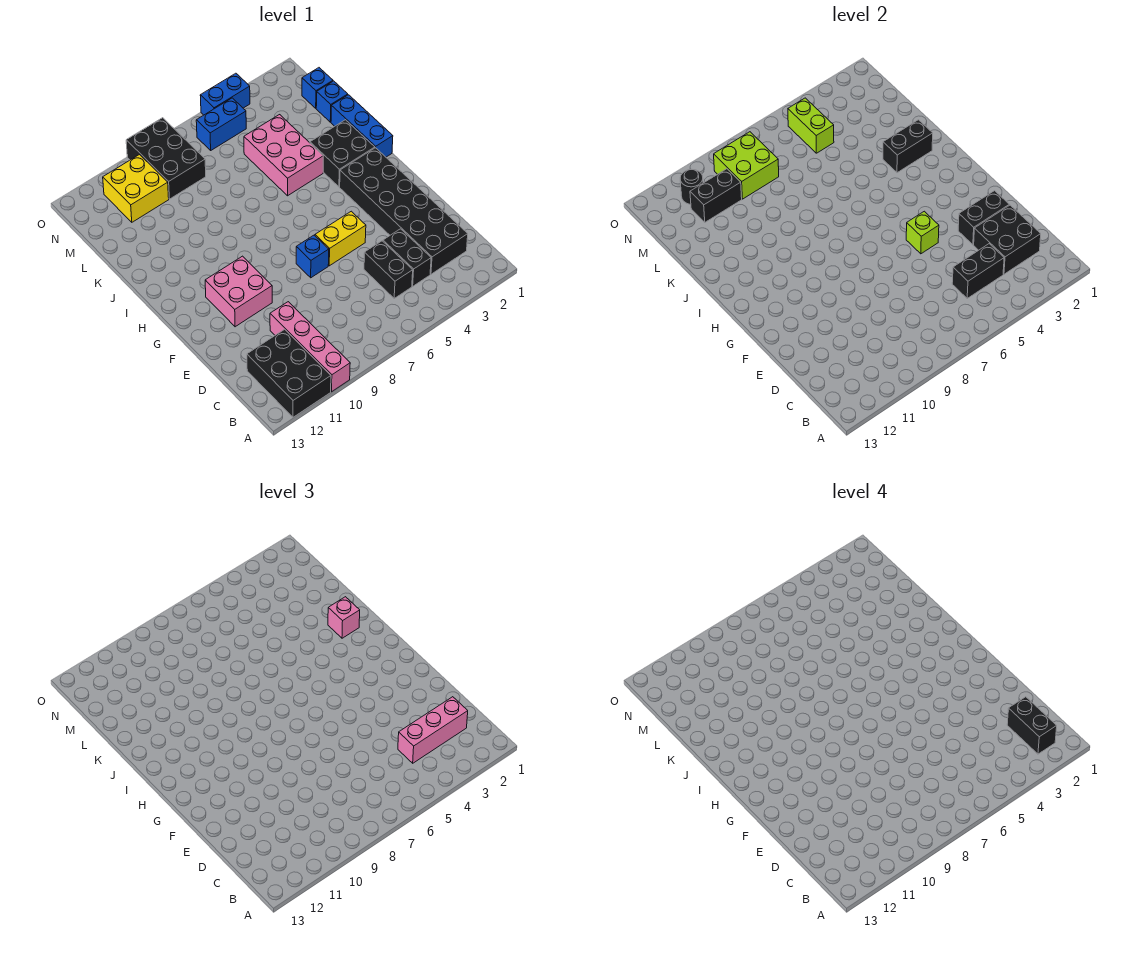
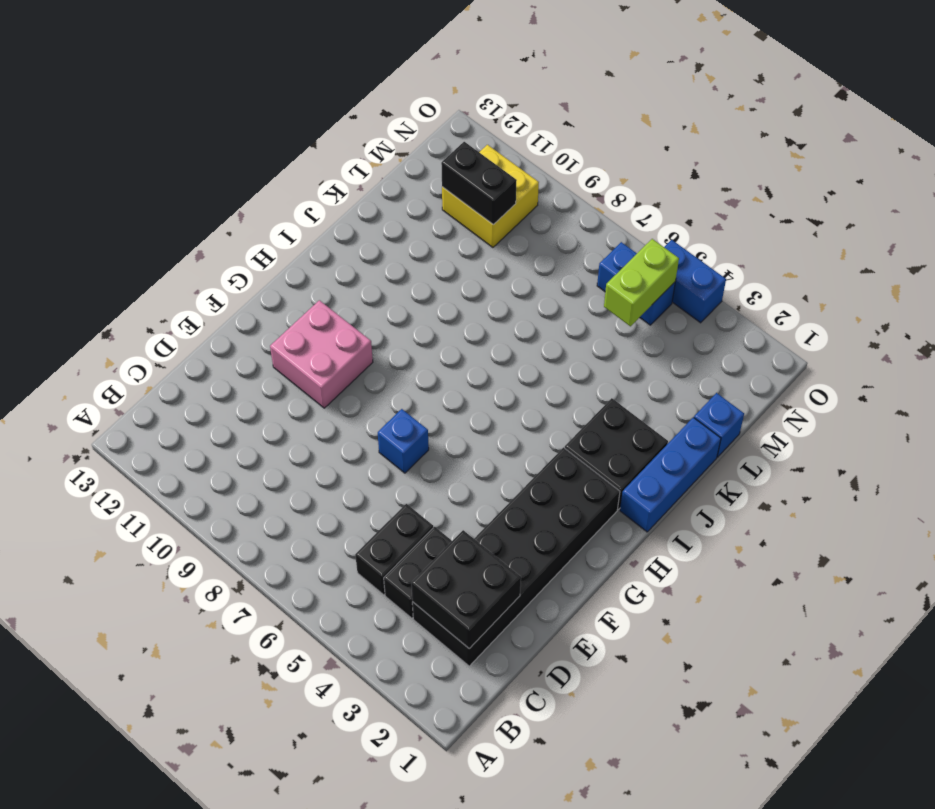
none -> pink brick A10:D10 level 1
none -> black brick A11:C12 level 1
none -> yellow brick F5:F6 level 1

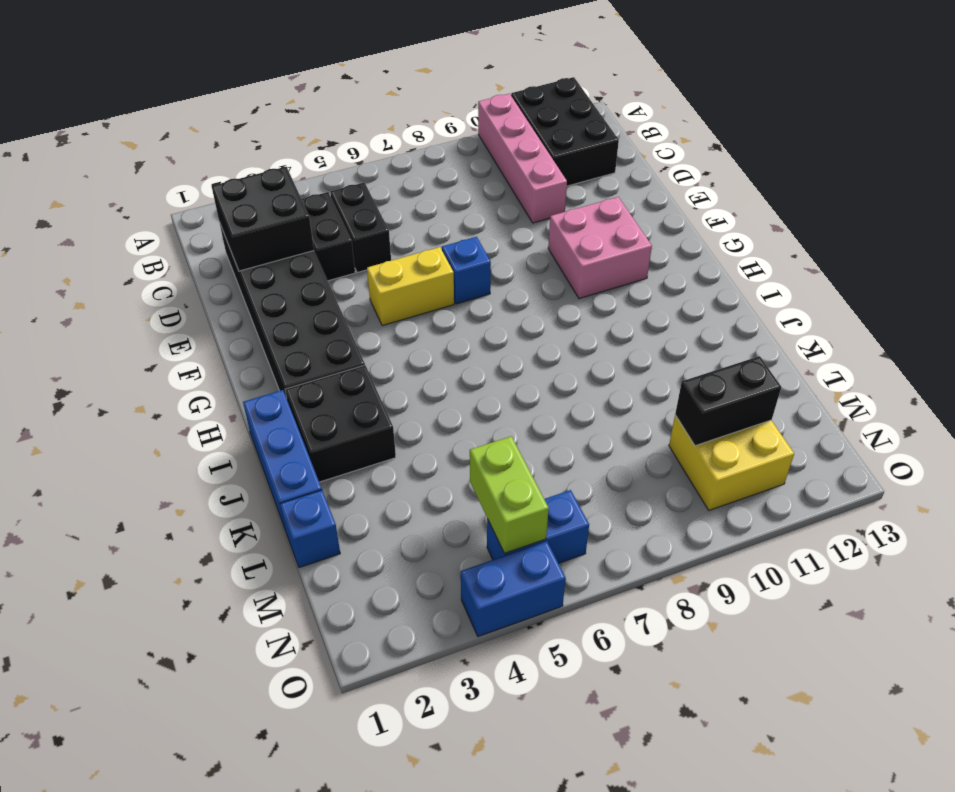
none -> pink brick J4:L5 level 1
none -> blue brick M1 level 1
none -> black brick M8:O9 level 1

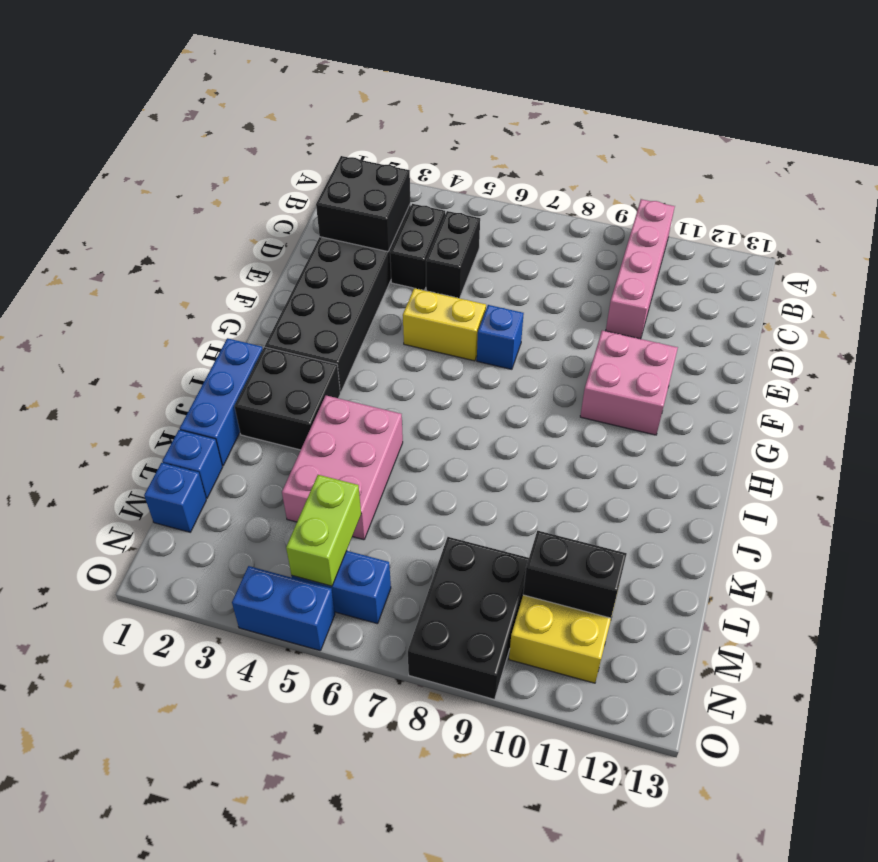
none -> black brick A11:C12 level 1
none -> black brick C4:C5 level 2
none -> black brick E2:E3 level 2

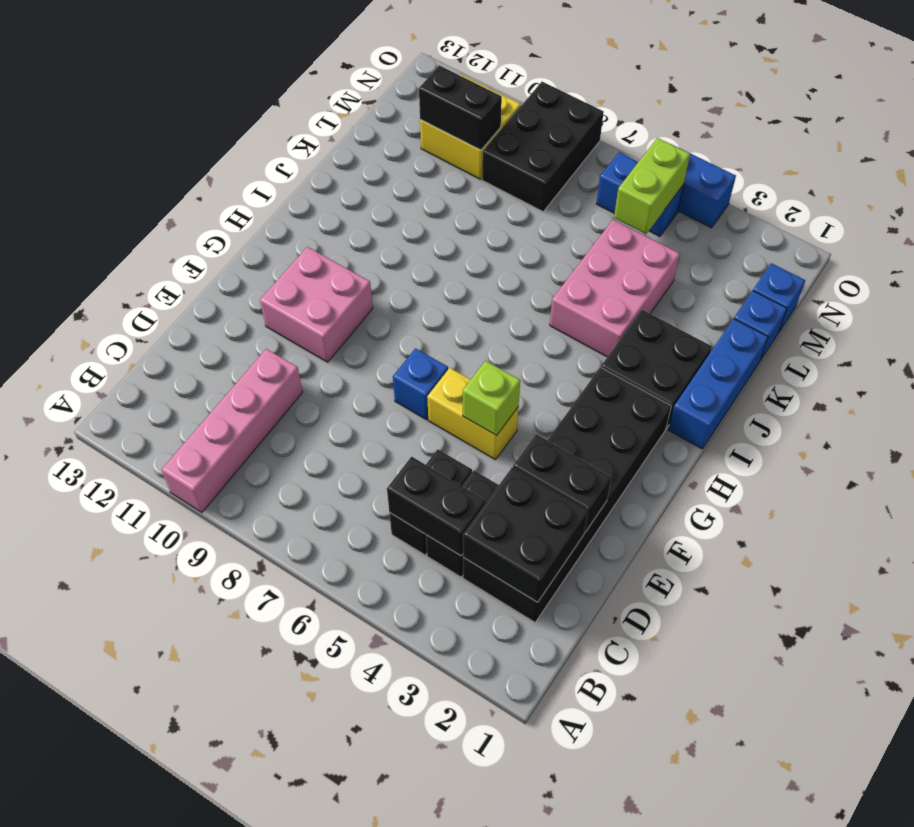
none -> black brick A11:C12 level 1
none -> black brick J2:J3 level 2
none -> lime brick M8:N9 level 2

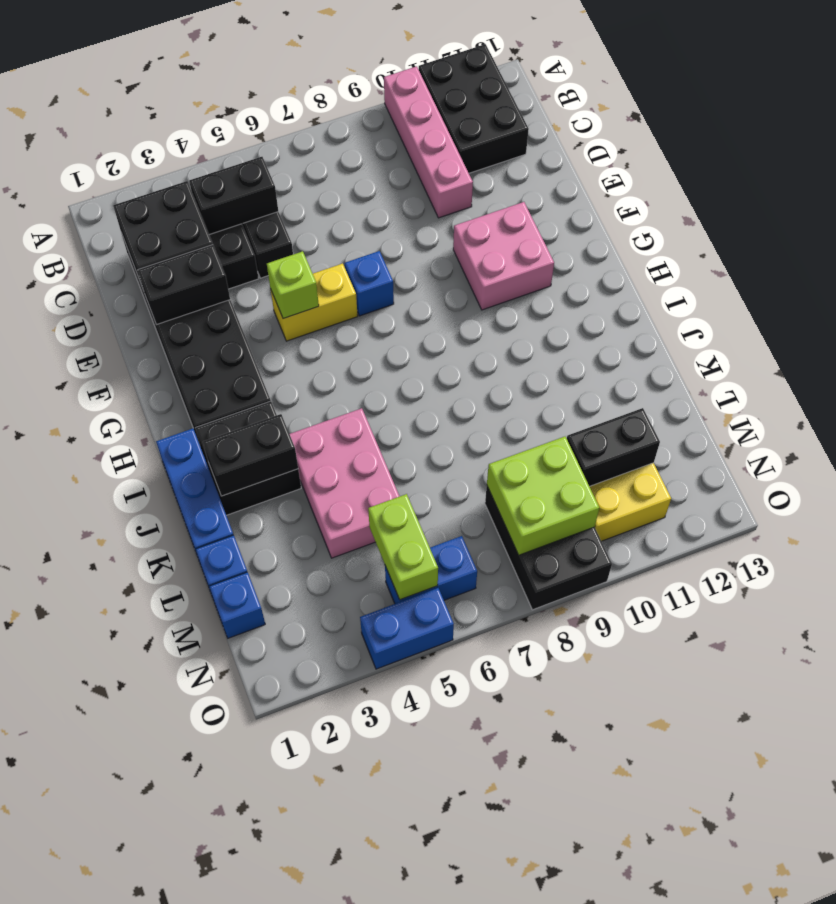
none -> black round brick N11 level 2
none -> pink brick C2:C4 level 3
none -> pink brick J2 level 3

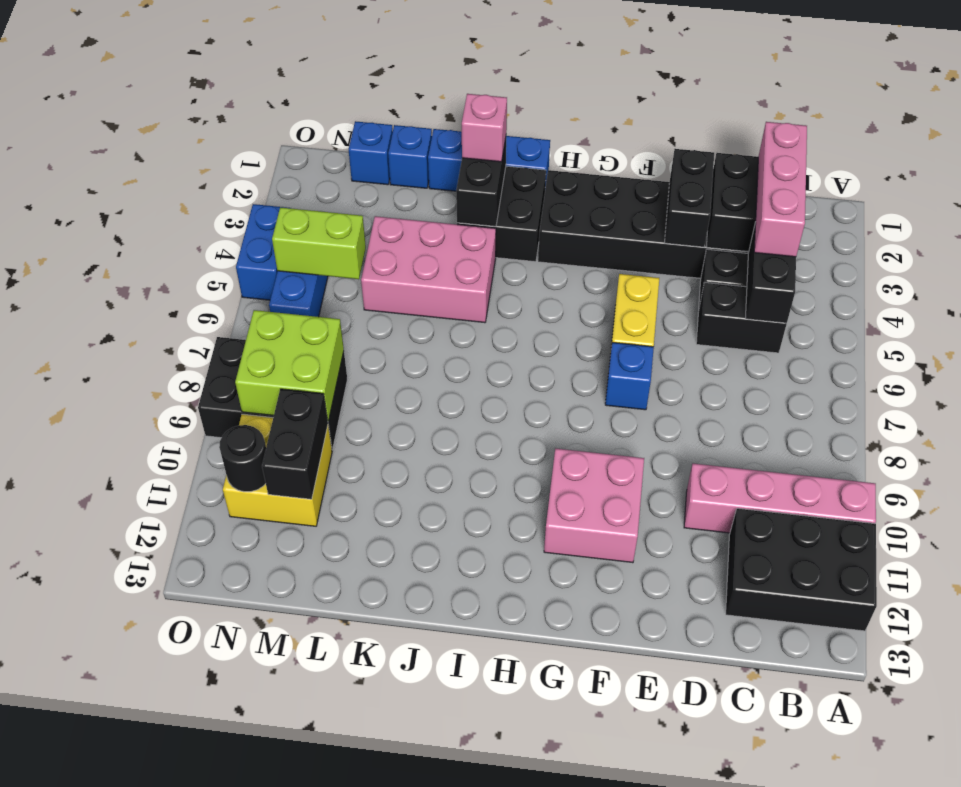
none -> lime brick F5 level 2
none -> black brick B2:C2 level 4

